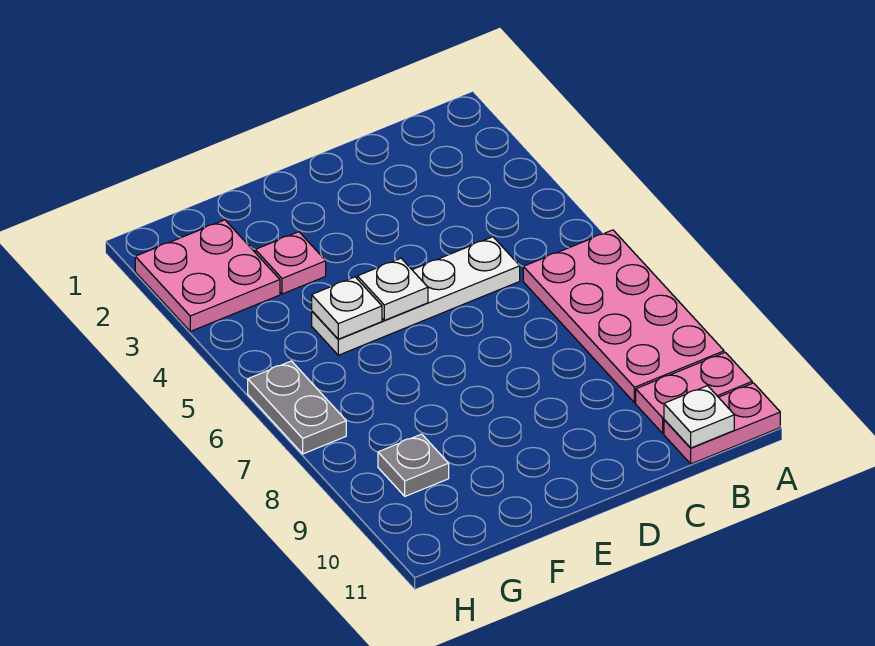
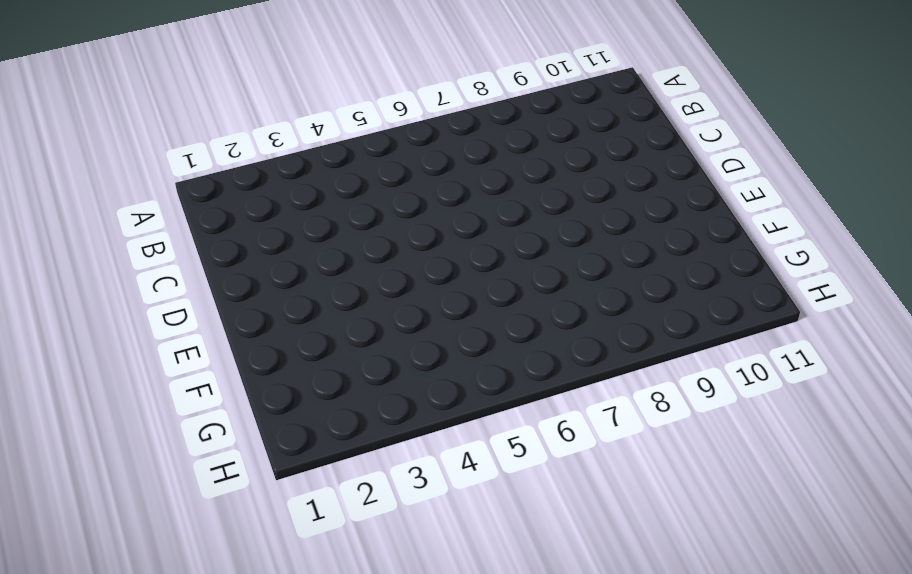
none -> pink plate A6:B9 level 1
none -> pink plate A10:B10 level 1

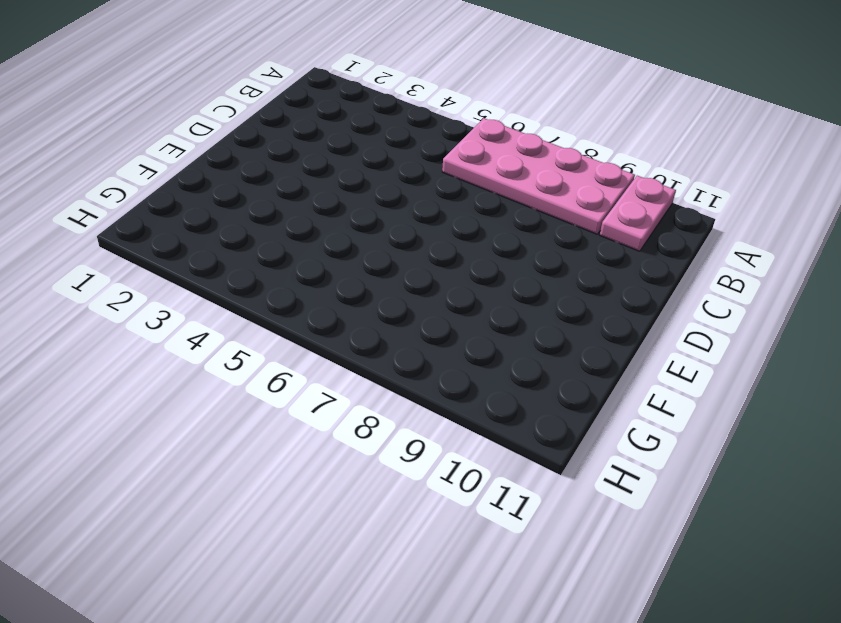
none -> pink plate A11:B11 level 1
none -> white plate C5:F5 level 1

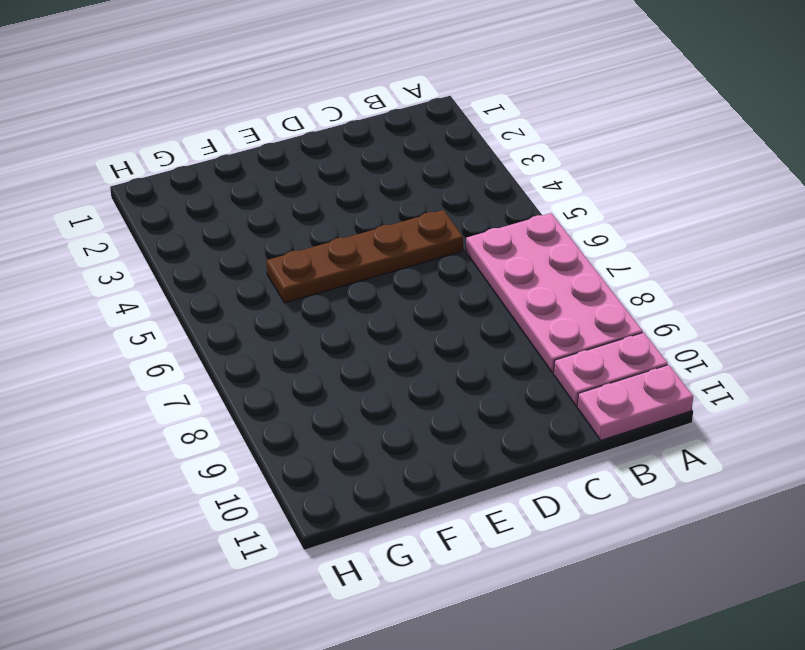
brown plate C5:F5 level 1 -> white plate C5:F5 level 1
none -> pink plate F3 level 1
none -> pink plate G2:H3 level 1

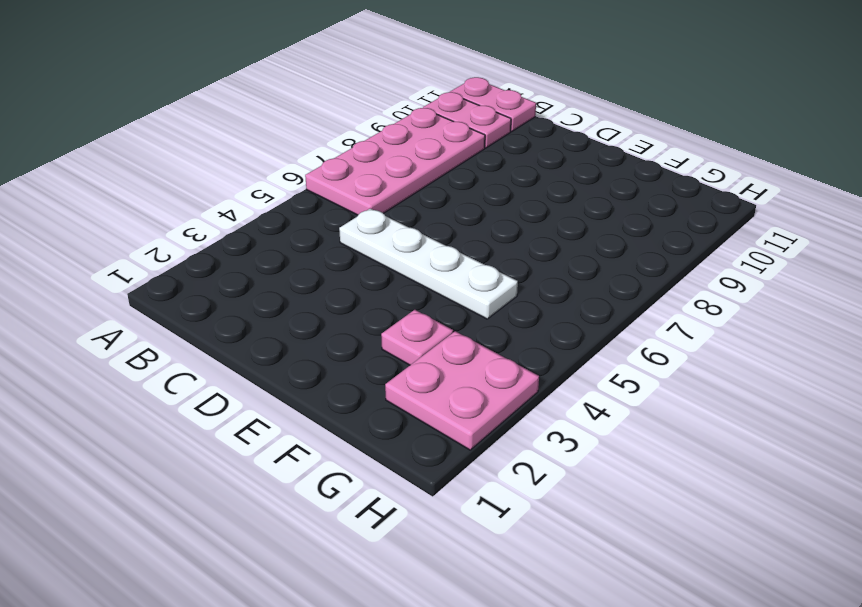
none -> grey plate G9 level 1
none -> grey plate H6:H7 level 1

